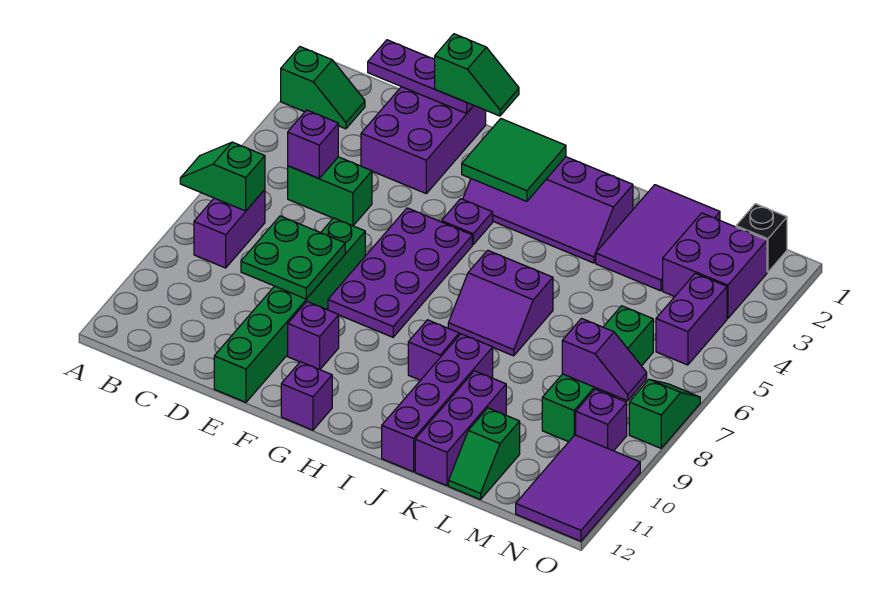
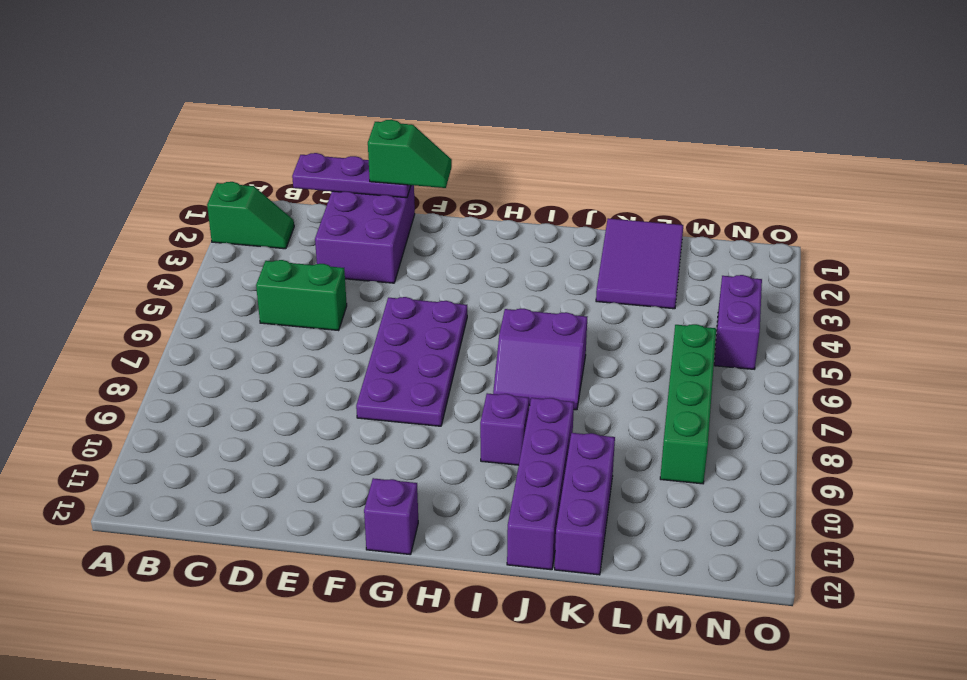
none -> purple brick B7:B8 level 1
none -> green brick E7:E12 level 1
none -> purple brick F10 level 1
none -> purple slope G2:J3 level 1 top 2

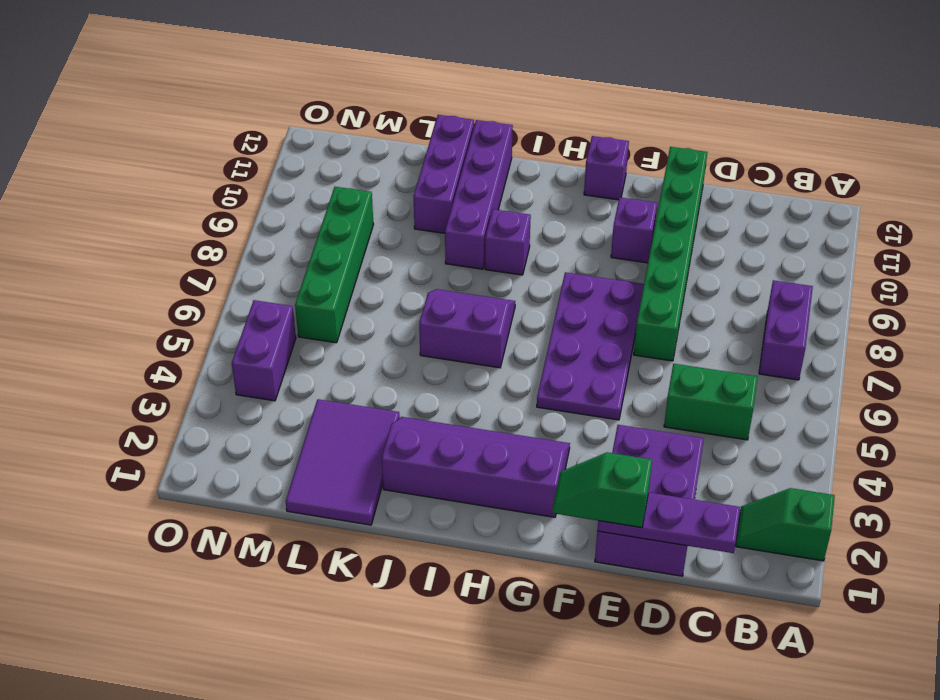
none -> purple plate G4 level 1
none -> green slope L11:L12 level 1 top 11
none -> purple brick M2:N3 level 1
none -> black brick N1 level 1

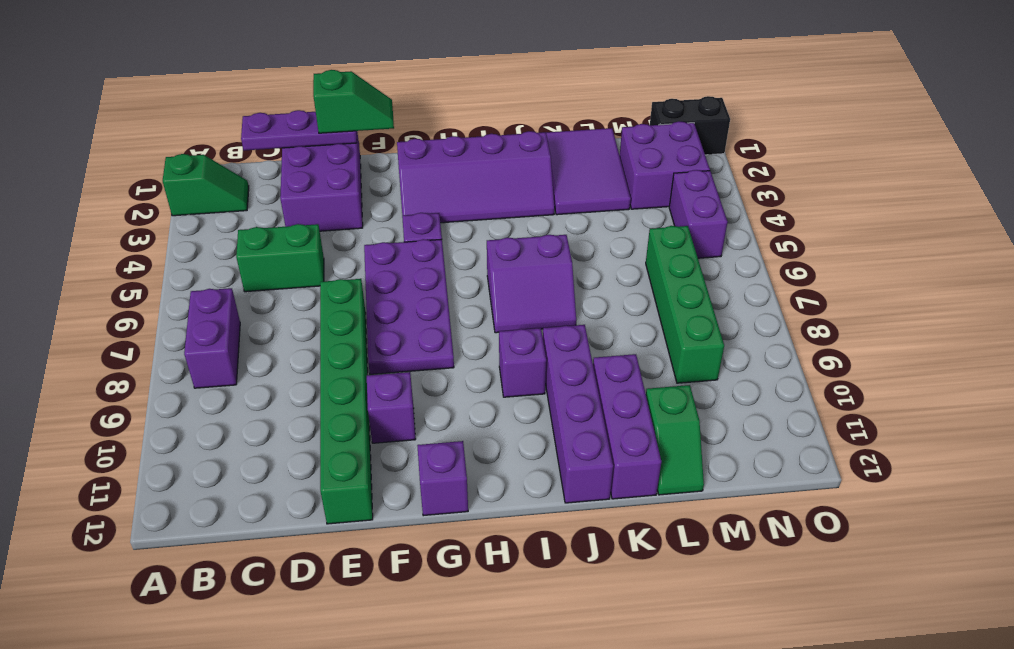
black brick N1:O1 level 1 -> black brick N1 level 1
none -> purple brick N9 level 1
none -> purple tile N10:O12 level 1
none -> green slope O7:O8 level 1 top 8
none -> green slope A7:B7 level 2 top B

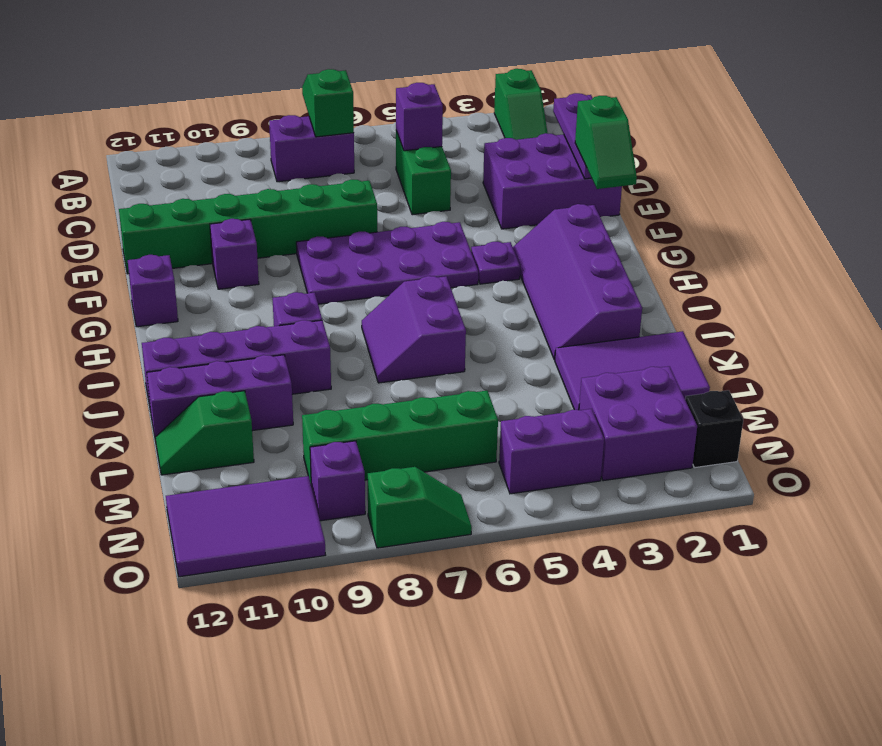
none -> green plate D8:E9 level 2
none -> green tile G2:H3 level 2
none -> purple slope M8:N8 level 2 top M

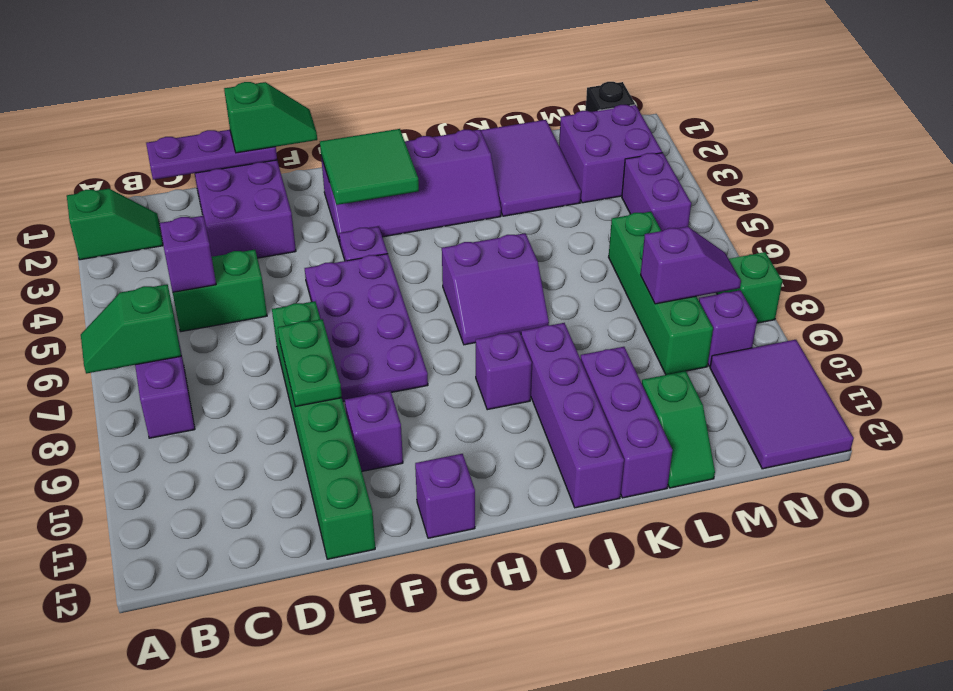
green plate E8:E9 level 2 -> green plate D8:E9 level 2

